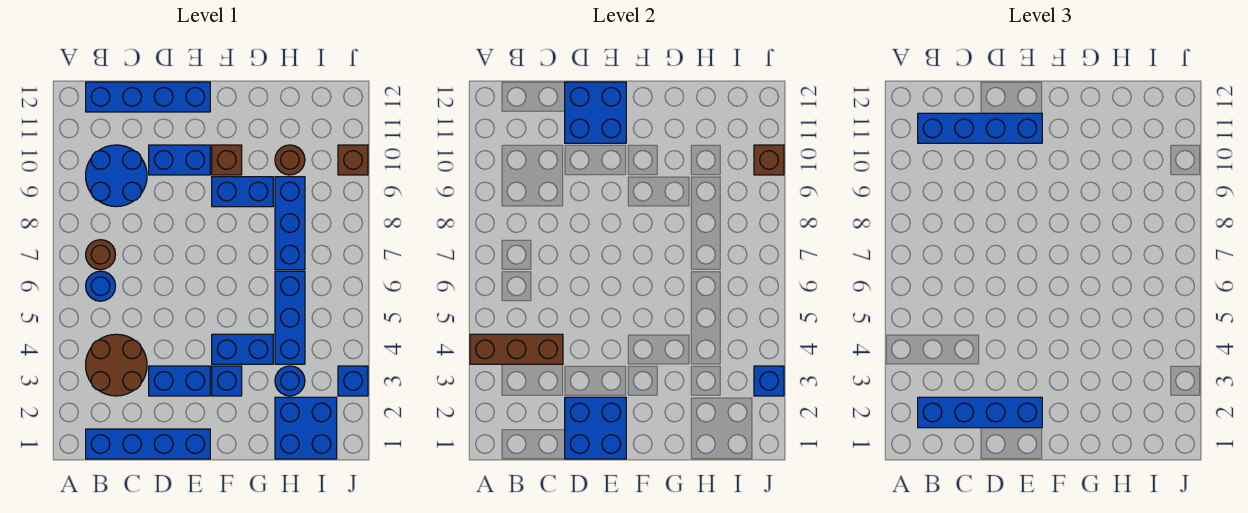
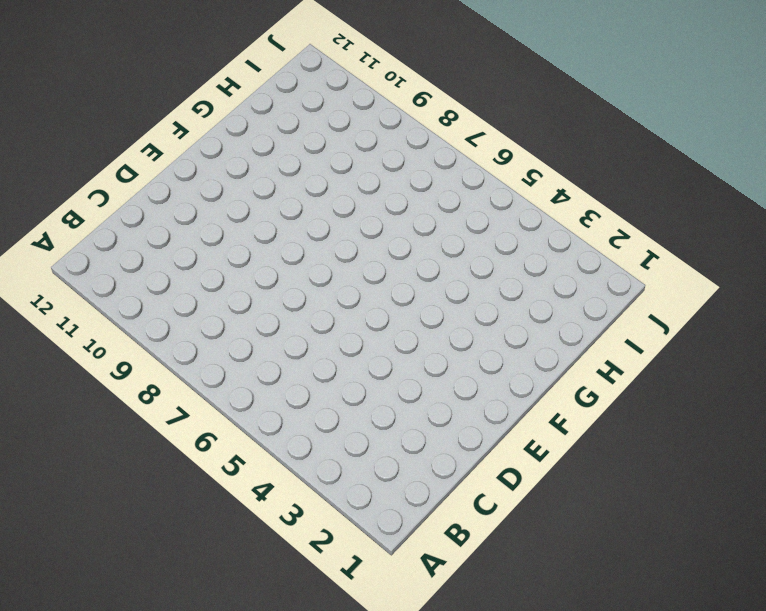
none -> blue brick B1:E1 level 1
none -> brown round brick B3:C4 level 1
none -> blue round brick B6 level 1

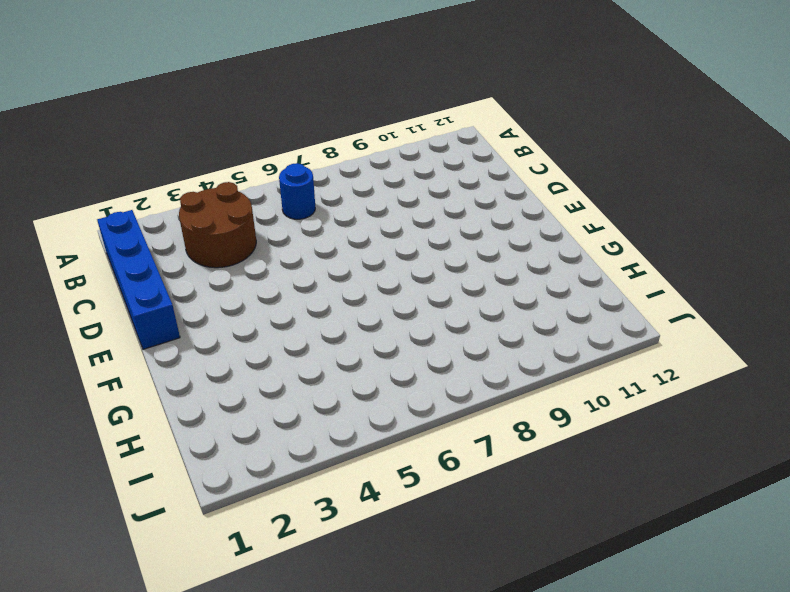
none -> brown round brick B7 level 1
none -> blue round brick B9:C10 level 1
none -> blue brick B12:E12 level 1

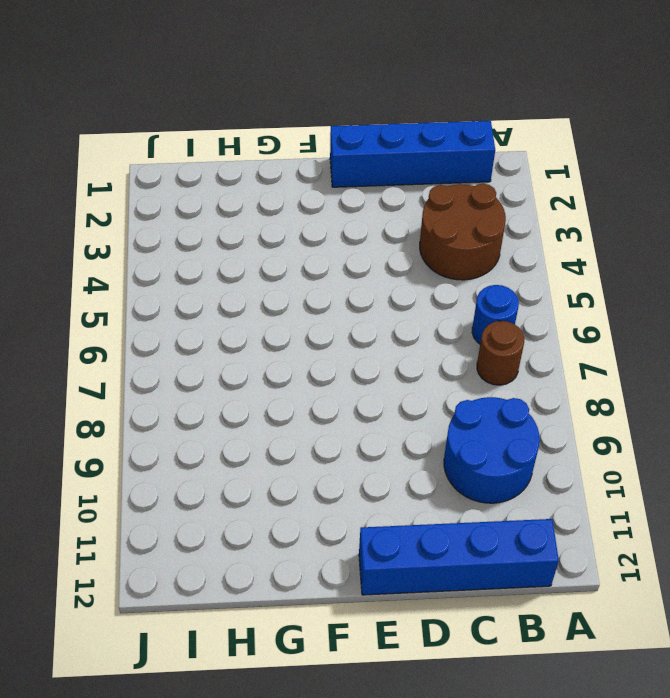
none -> blue brick D3:E3 level 1
none -> blue brick D10:E10 level 1
none -> blue brick F3 level 1

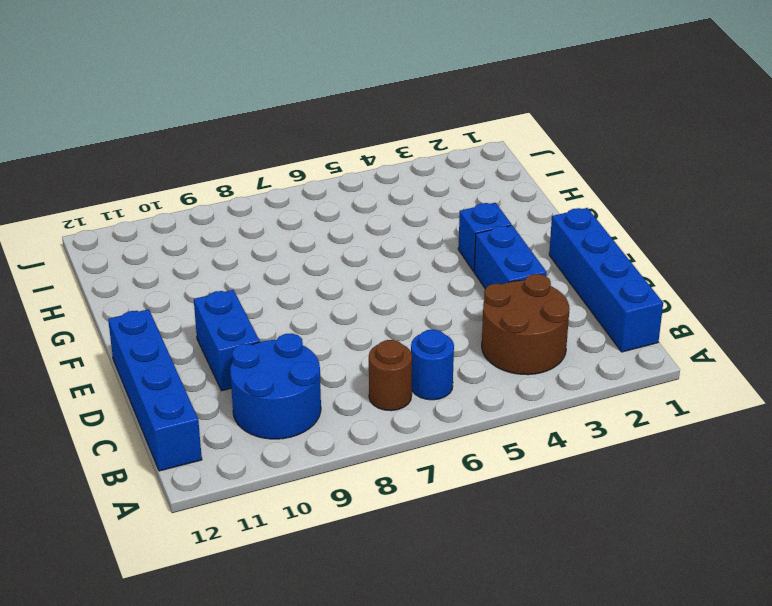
none -> blue brick F4:G4 level 1
none -> blue brick F9:G9 level 1
none -> brown brick F10 level 1

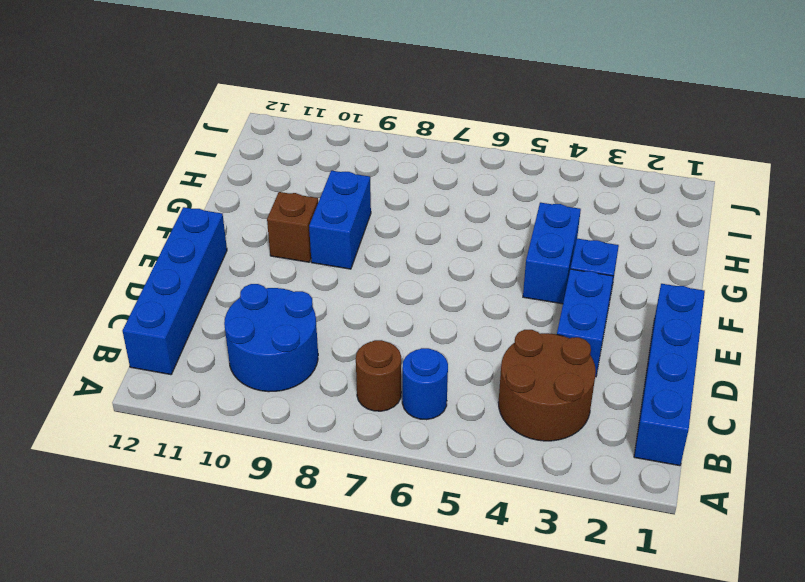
none -> blue brick D10:E10 level 1
none -> blue brick H1:I2 level 1
none -> blue round brick H3 level 1

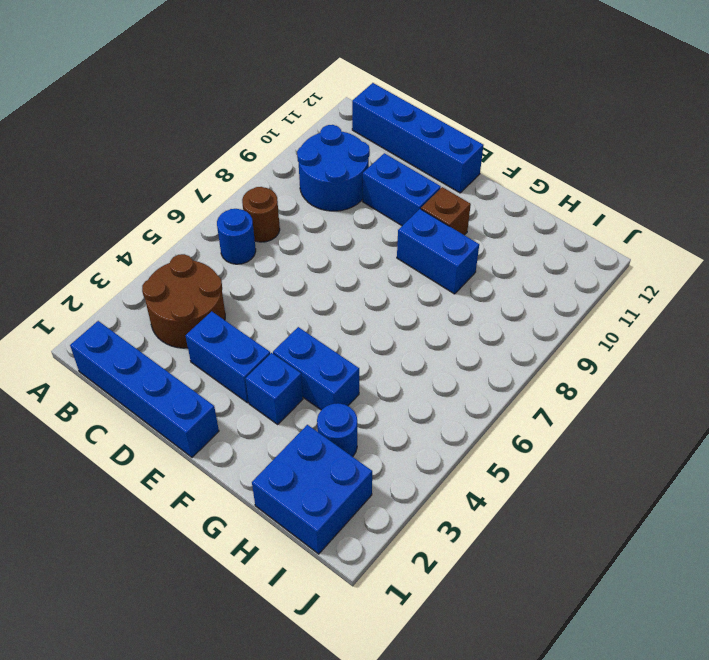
none -> blue brick H4:H6 level 1
none -> blue brick H7:H9 level 1
none -> brown round brick H10 level 1

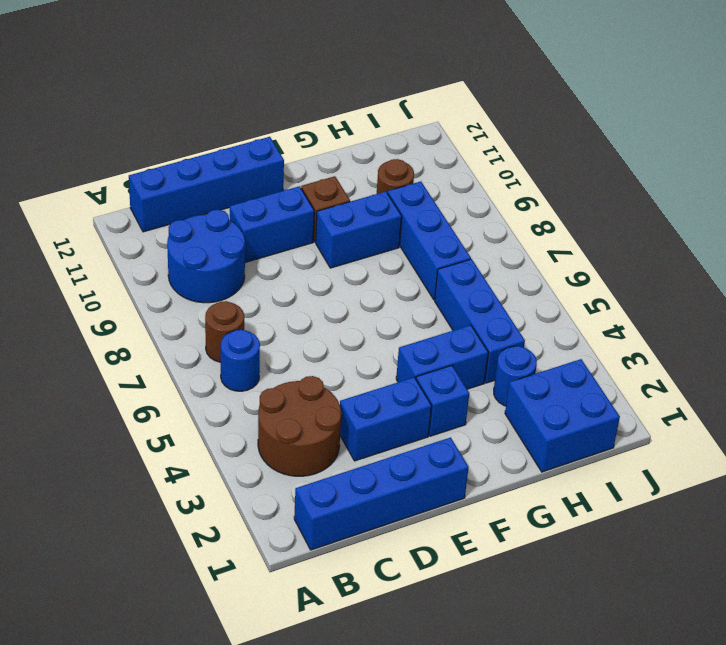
none -> blue brick J3 level 1
none -> brown brick J10 level 1
none -> brown brick A4:C4 level 2

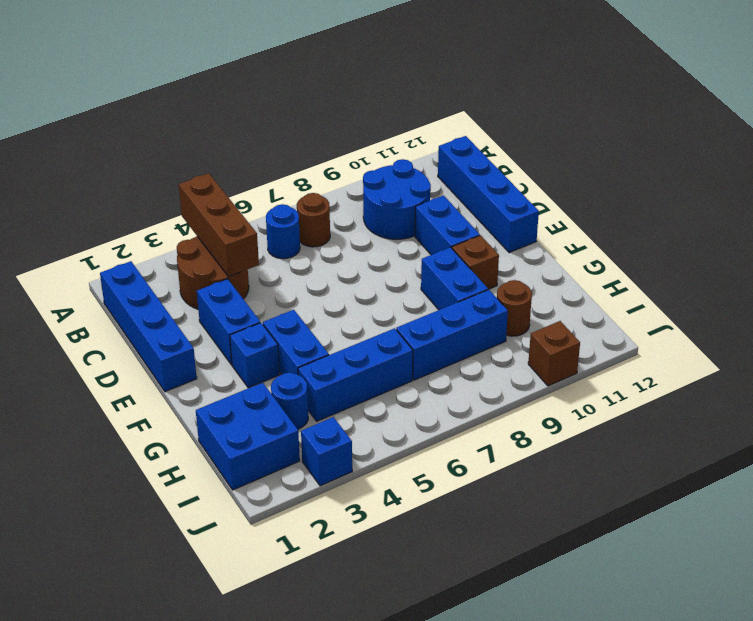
none -> blue brick D1:E2 level 2
none -> blue brick D11:E12 level 2
none -> blue brick J3 level 2

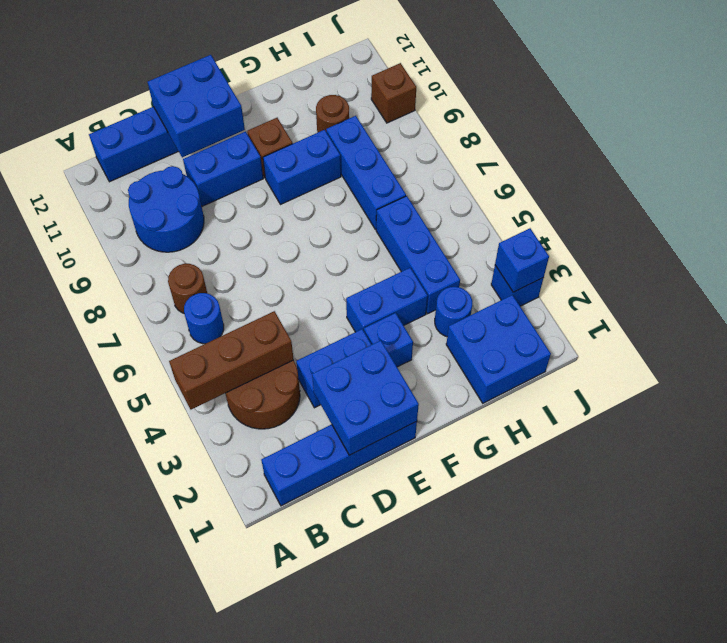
none -> brown brick J10 level 2
none -> blue brick B2:E2 level 3
none -> blue brick B11:E11 level 3

